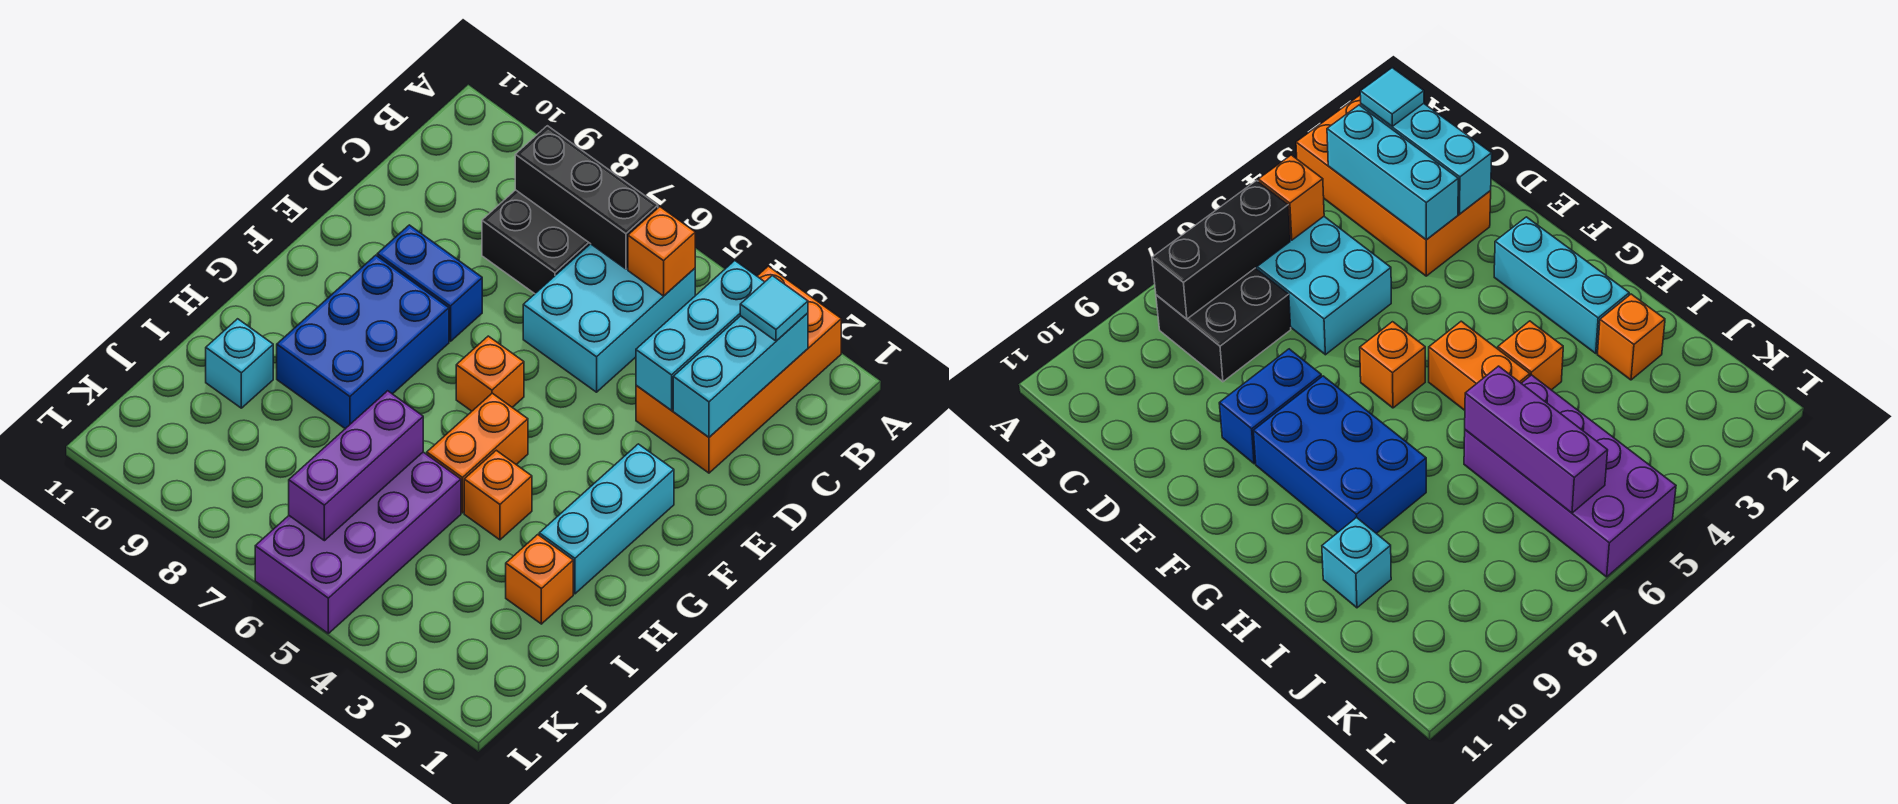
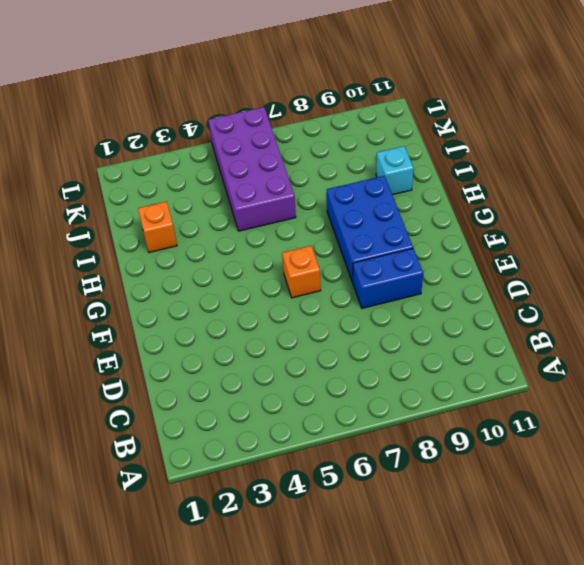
none -> orange brick A2:D3 level 1
none -> cyan brick B5:D6 level 1
none -> black brick B7:C8 level 1

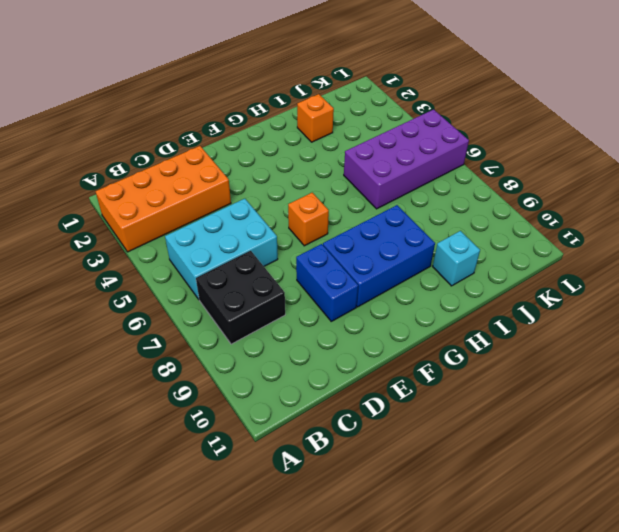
none -> cyan brick F2:H2 level 1
none -> orange brick G5:H5 level 1
none -> orange brick H4 level 1

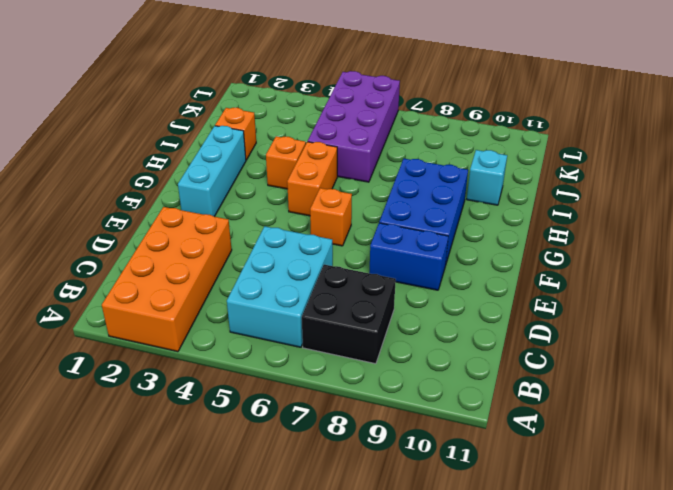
none -> cyan brick B2:D2 level 2
none -> cyan brick B3:D3 level 2
none -> orange brick B5 level 2

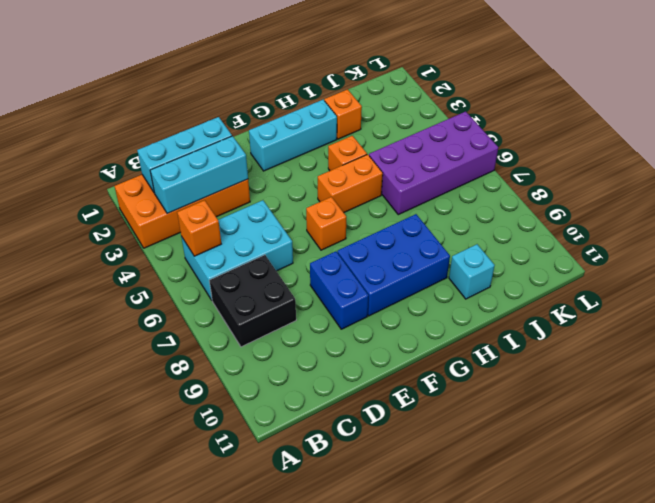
none -> black brick B6:B8 level 2
none -> purple brick I6:K6 level 2
none -> cyan tile B2 level 3

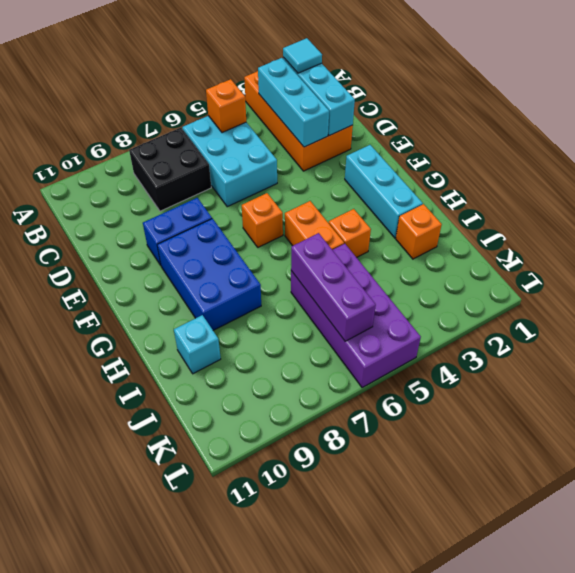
none -> black brick B6:B8 level 2

